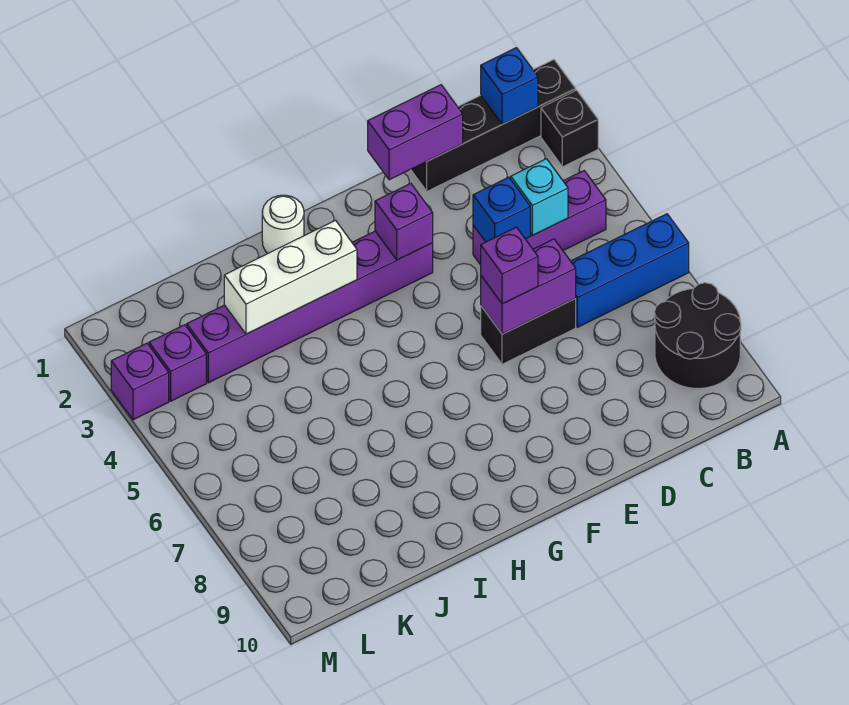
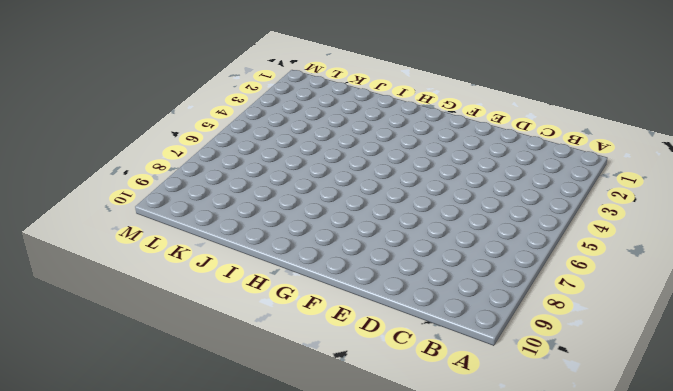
none -> black brick A1:D1 level 1
none -> black brick A2 level 1
none -> blue brick A6:C6 level 1

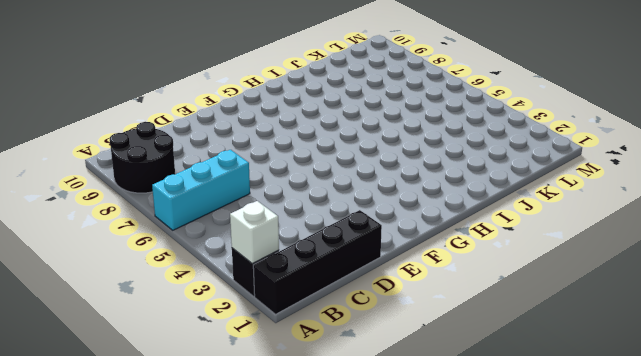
white brick A2 level 2 -> none
cyan brick A6:C6 level 1 -> blue brick A6:C6 level 1
none -> purple brick B4:D4 level 1
none -> black brick D6:E6 level 1
none -> purple brick F3:K3 level 1

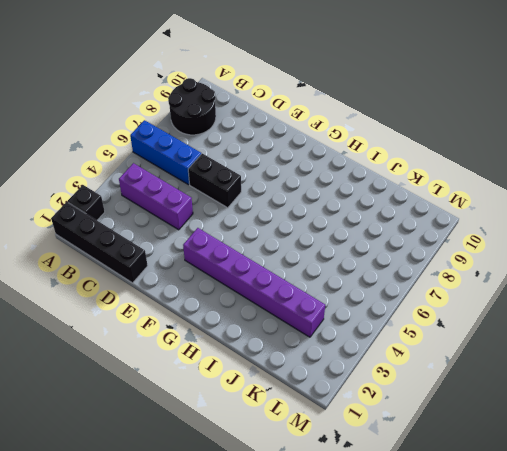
none -> white round brick H1 level 1
none -> purple brick L3 level 1
none -> purple brick M3 level 1

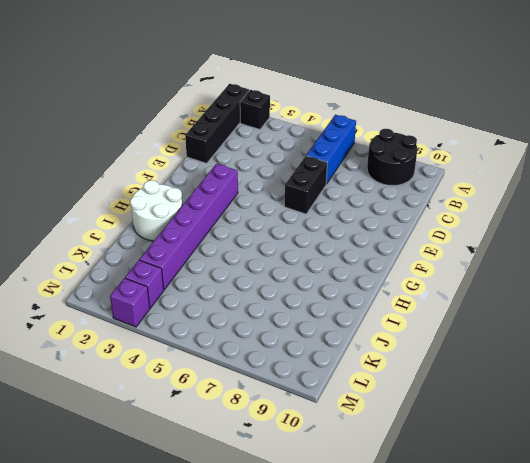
white round brick H1:I2 level 1 -> white round brick H1 level 1
none -> purple brick B4:D4 level 1
none -> blue brick B1 level 2
none -> cyan brick C4 level 2

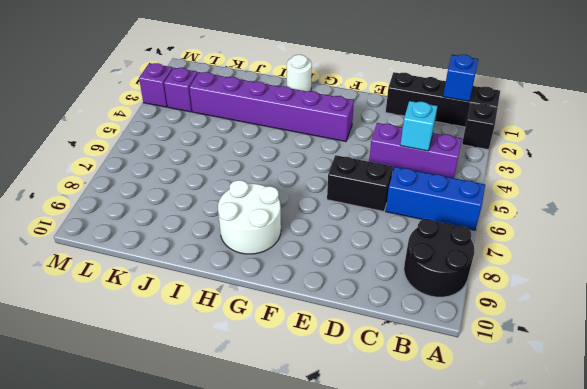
white round brick G8:H9 level 1 -> none
none -> purple brick D1:E1 level 2
none -> blue brick D4 level 2
none -> purple brick D6:E6 level 2

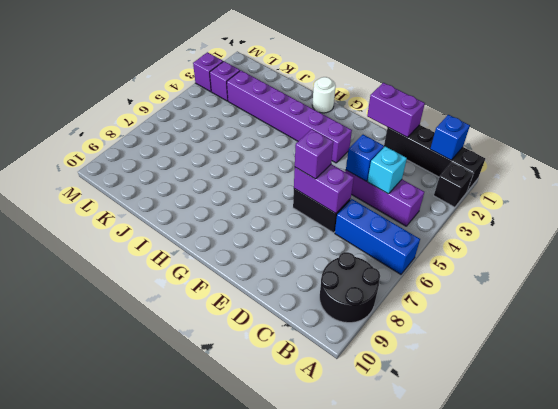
none -> purple brick F3 level 2
none -> white brick H3:J3 level 2

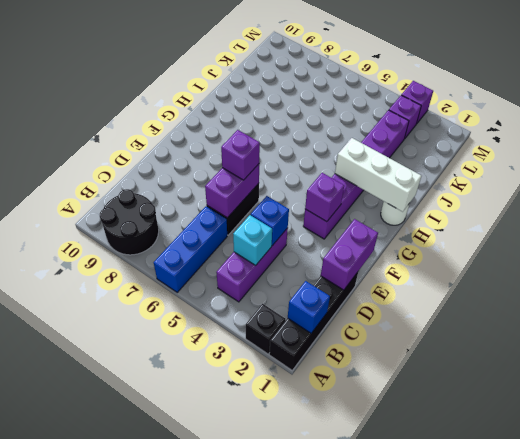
white brick H1:H3 level 2 -> white brick H3:J3 level 2

